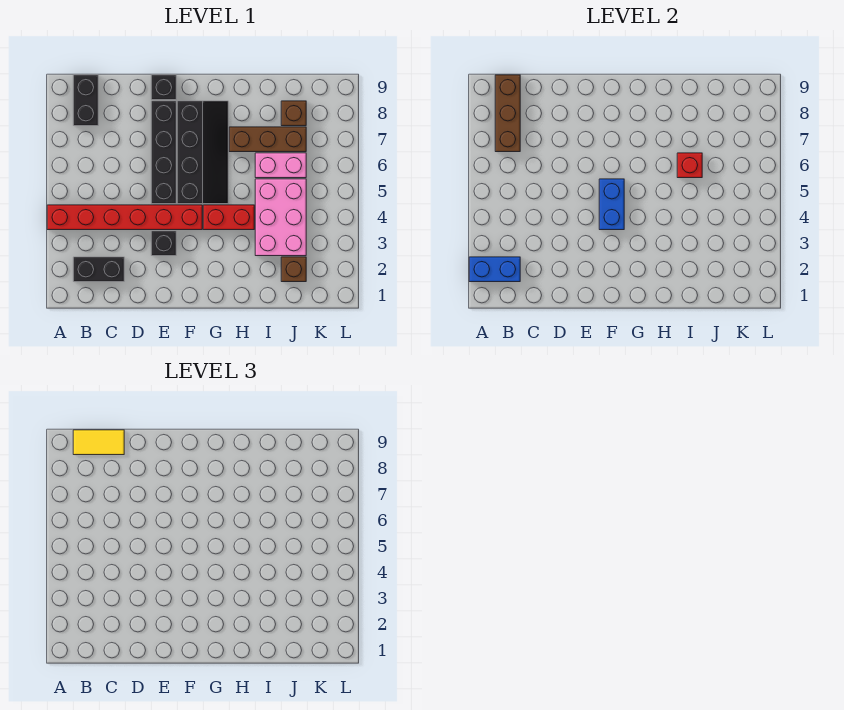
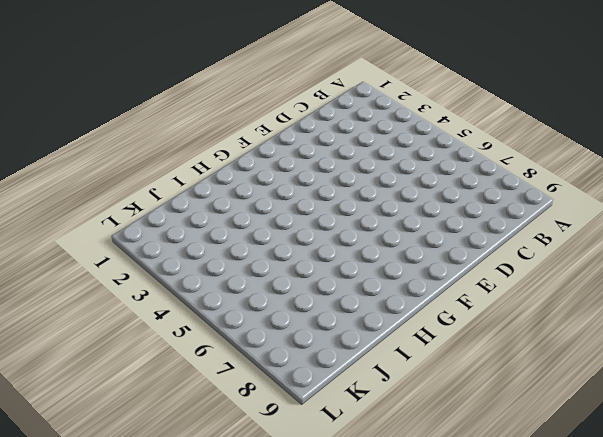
none -> red brick A4:F4 level 1
none -> black brick B2:C2 level 1
none -> black brick B8:B9 level 1

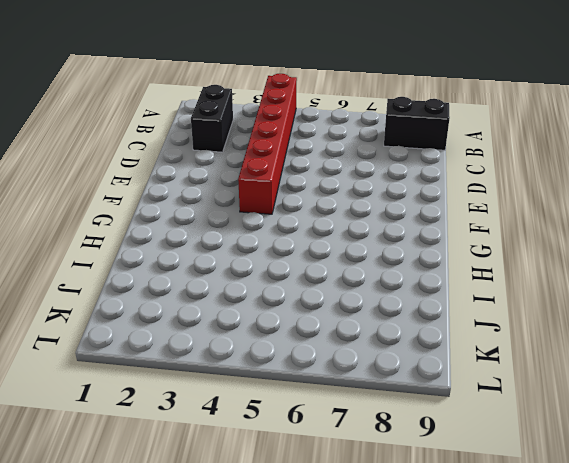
none -> black brick E3 level 1
none -> black brick E5:E8 level 1
none -> black brick E9 level 1

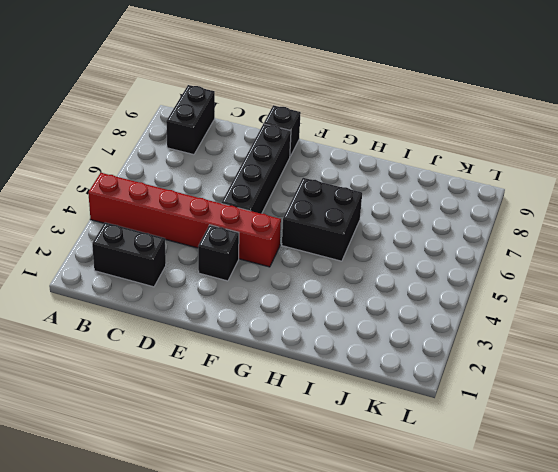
black brick G5:H6 level 1 -> black slope F5:G8 level 1 top F
none -> red brick G4:H4 level 1
none -> brown brick H7:J7 level 1
none -> pink brick I3:J5 level 1

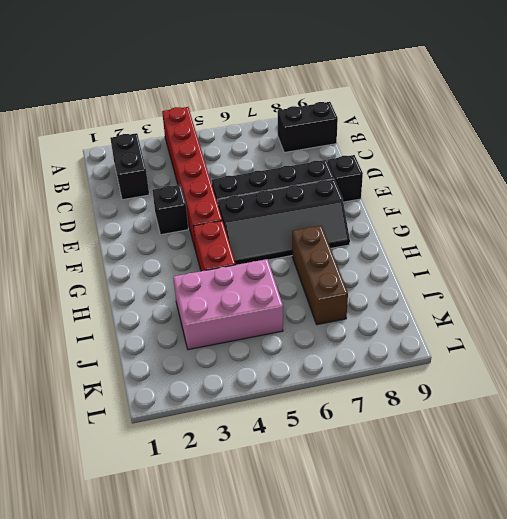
none -> pink brick I6:J6 level 1
none -> brown brick J2 level 1
none -> brown brick J8 level 1

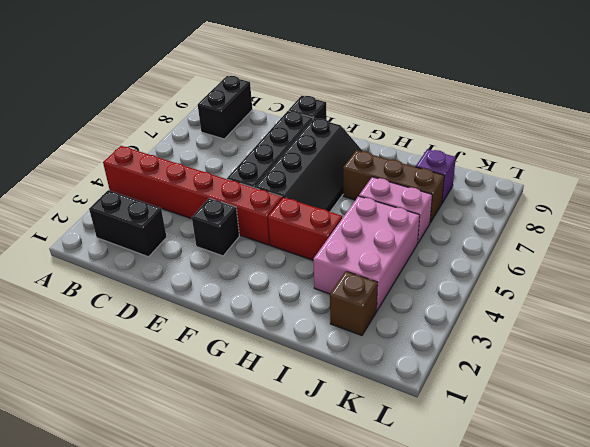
purple brick J8 level 1 -> brown brick J8 level 1
none -> blue brick A2:B2 level 2
none -> brown brick B7:B9 level 2
none -> blue brick F4:F5 level 2

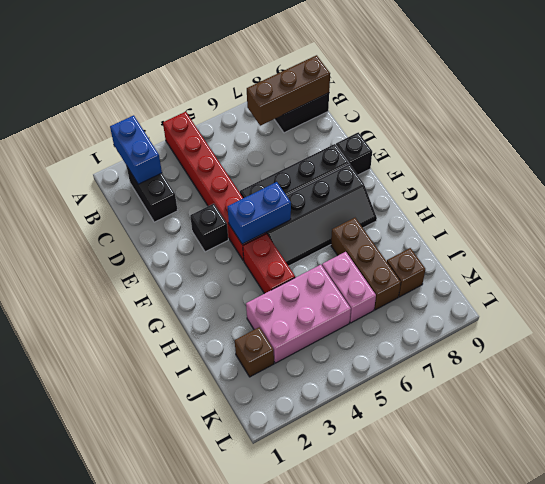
none -> red brick I6 level 2
none -> yellow tile B9:C9 level 3

